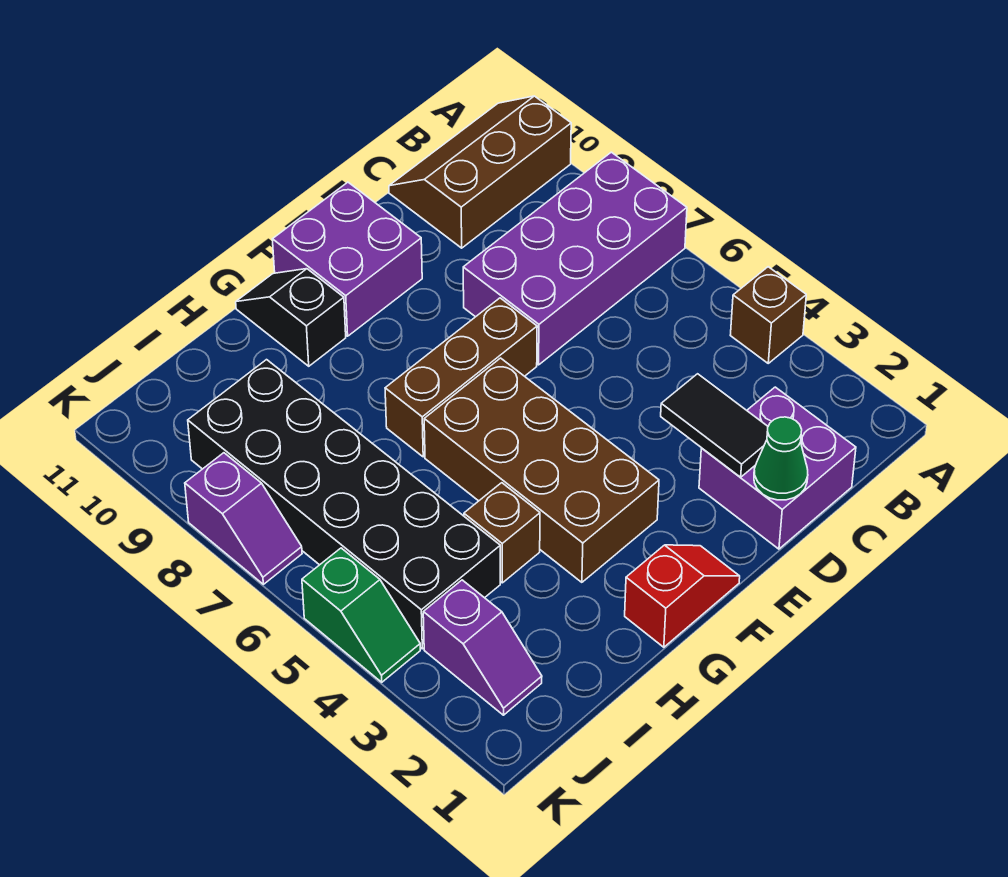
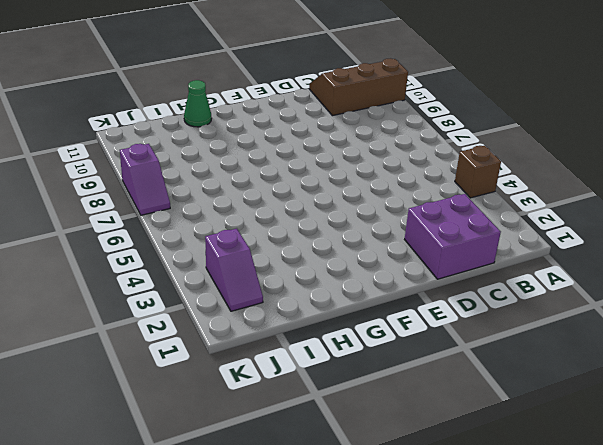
green cone H11 level 1 -> green cone D1 level 2
none -> purple brick A7:D8 level 1
none -> brown brick E7:G7 level 1
none -> purple brick E10:F11 level 1

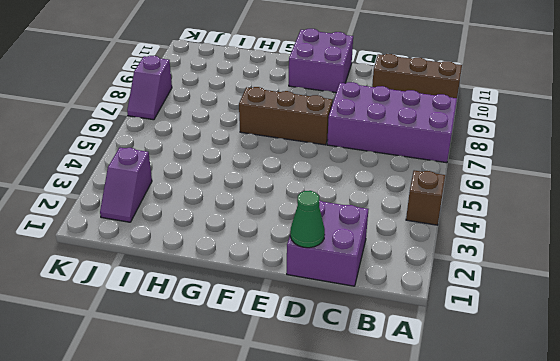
none -> red slope F1:G1 level 1 top G
none -> brown brick F3:G6 level 1
none -> black slope G10:G11 level 1 top 10

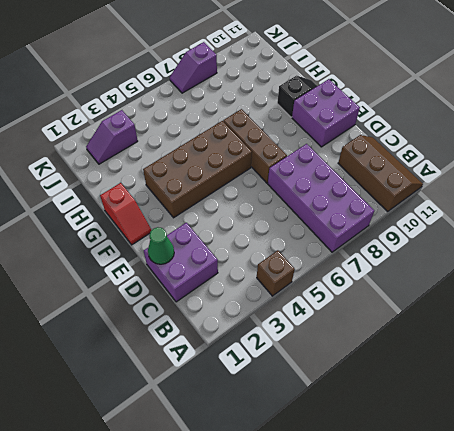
none -> brown brick H4 level 1
none -> black brick I4:J9 level 1
none -> green slope K4:K5 level 1 top 5

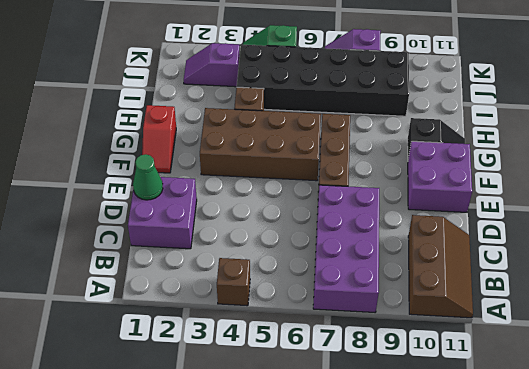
none -> black tile D2:D3 level 2

